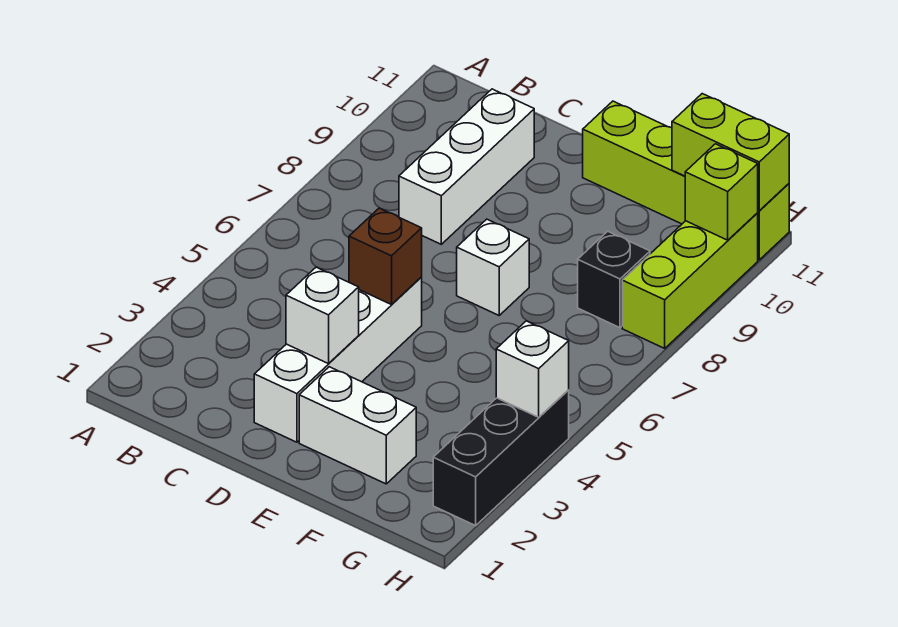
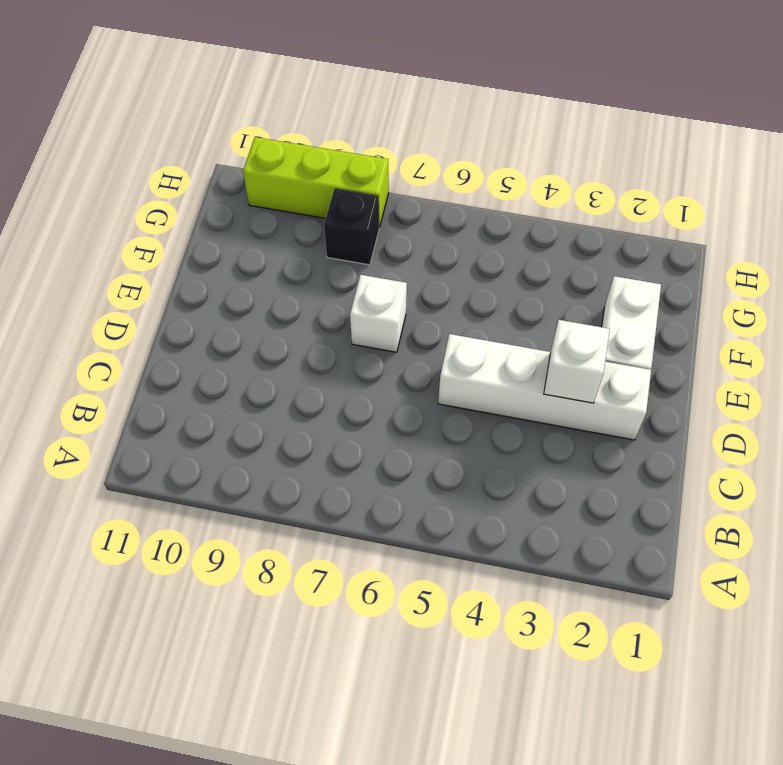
none -> white brick C8:C10 level 1
none -> lime brick E11:H11 level 1
none -> black brick H2:H4 level 1

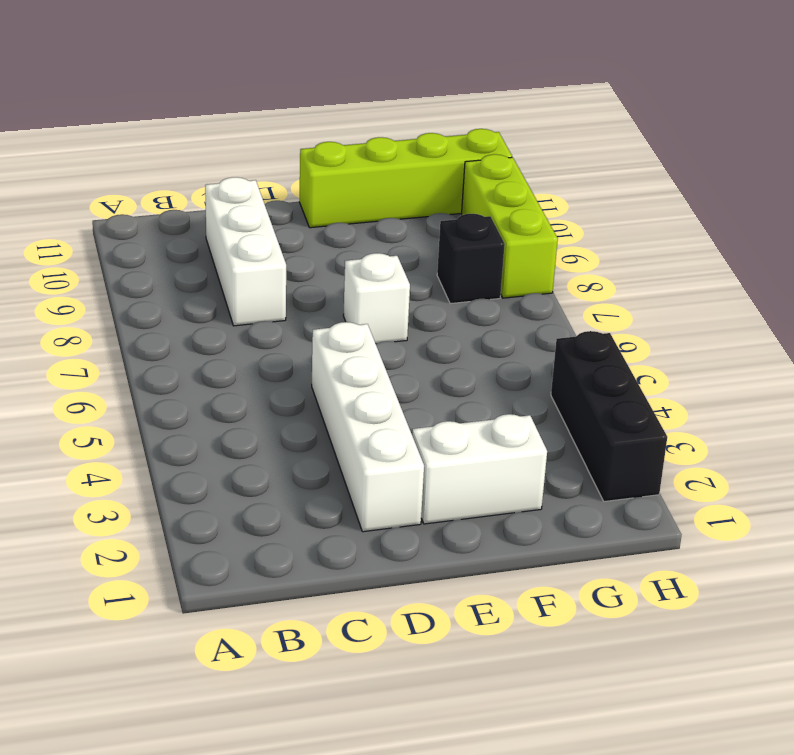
none -> white brick D3 level 2
none -> brown brick D5 level 2
none -> lime brick G11:H11 level 2

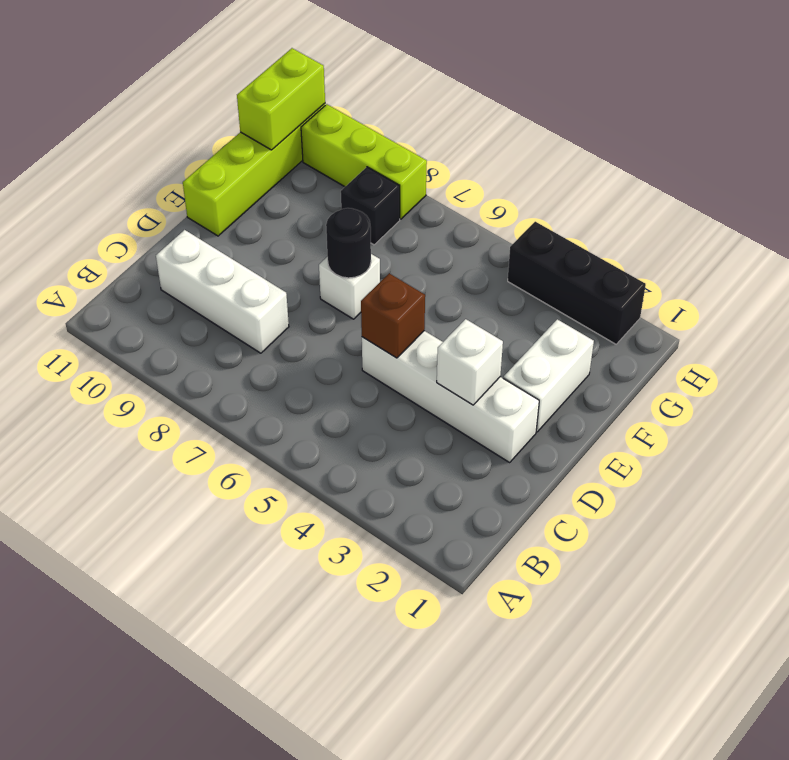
black round brick E7 level 2 -> none
none -> white brick H4 level 2
none -> lime brick H10 level 2

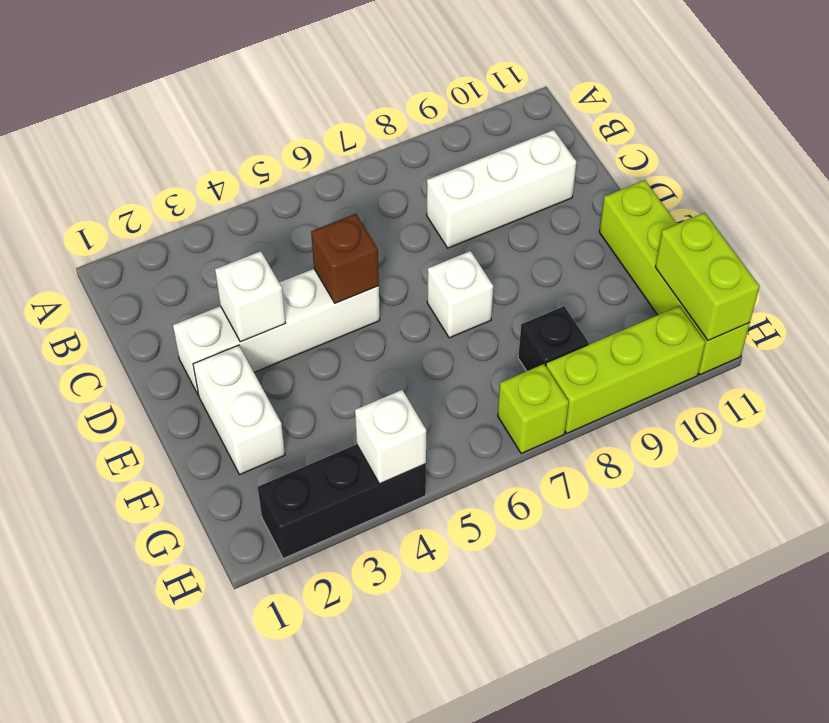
lime brick H7 level 1 -> lime brick H10 level 2

